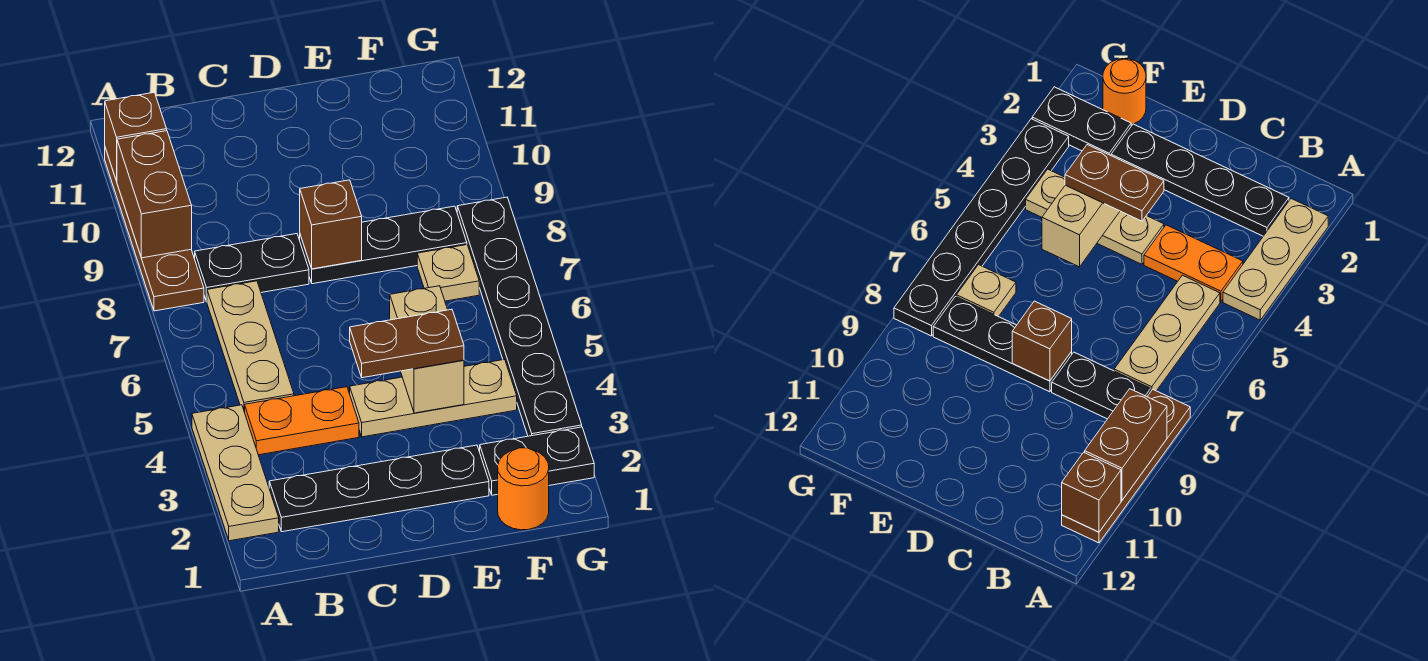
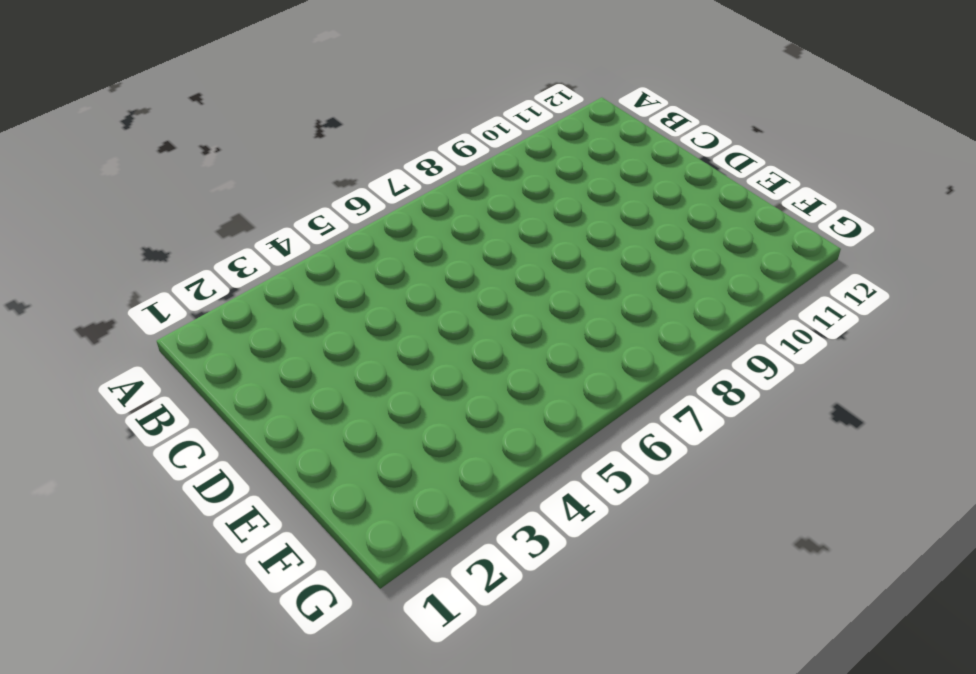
none -> tan plate A2:A4 level 1
none -> brown plate A8:A11 level 1
none -> black plate B2:E2 level 1

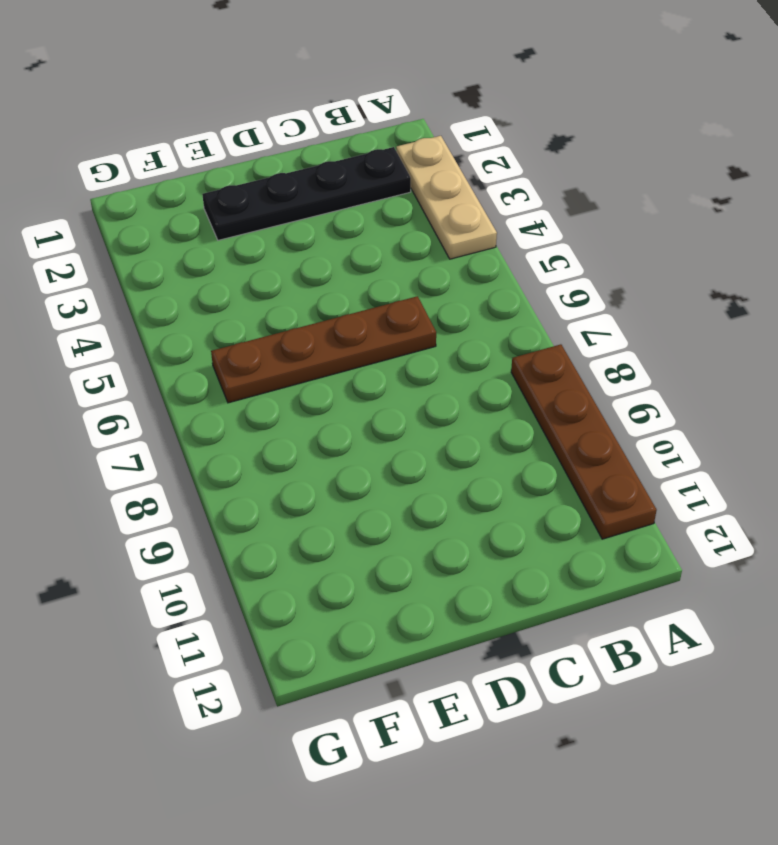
brown plate C6:F6 level 1 -> none
none -> orange plate B4:C4 level 1
none -> tan plate B5:B7 level 1
none -> black plate B8:C8 level 1

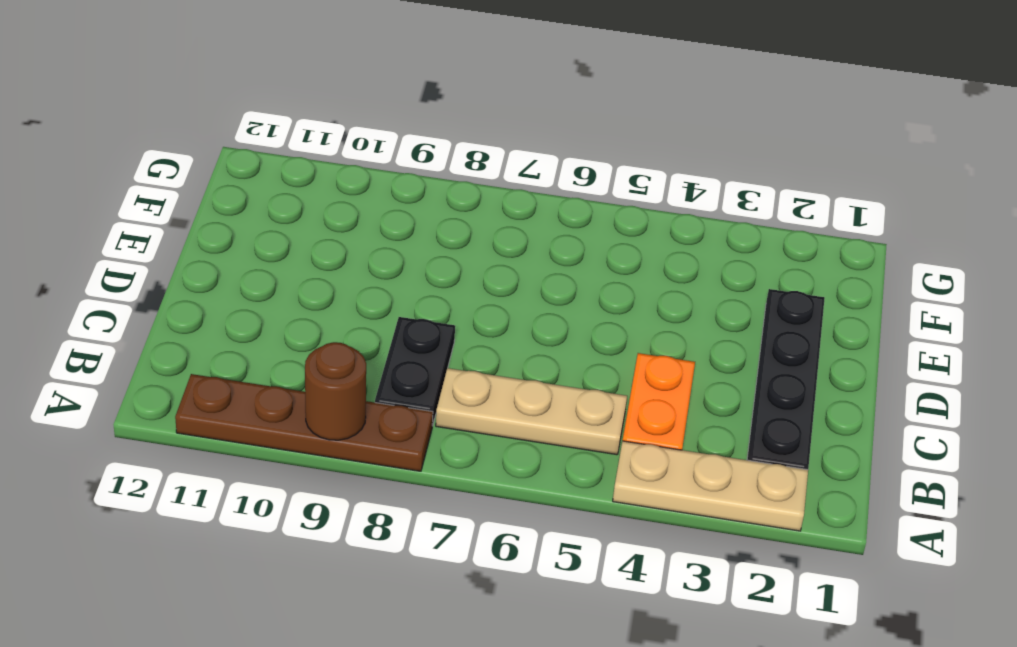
brown round brick A9 level 2 -> brown brick A9:A10 level 2
none -> tan plate D4:F4 level 1
none -> black plate D8:F8 level 1
none -> orange round brick F1 level 1

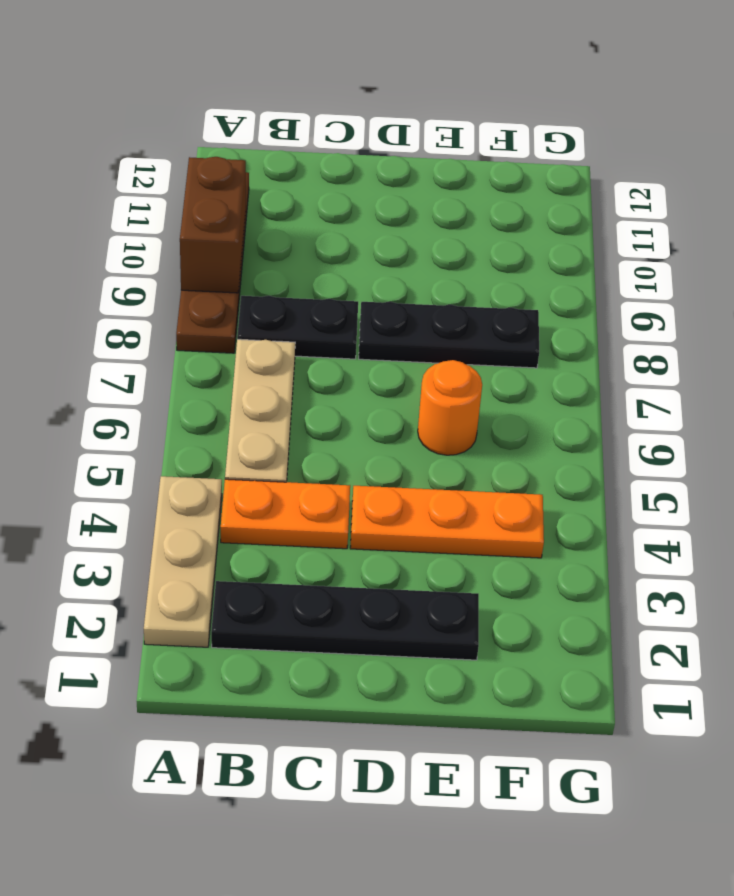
orange plate D4:F4 level 1 -> tan plate D4:F4 level 1
orange round brick E6 level 1 -> orange round brick F1 level 1
none -> black plate F2:G2 level 1
none -> tan plate F7 level 1
none -> black plate G3:G8 level 1

